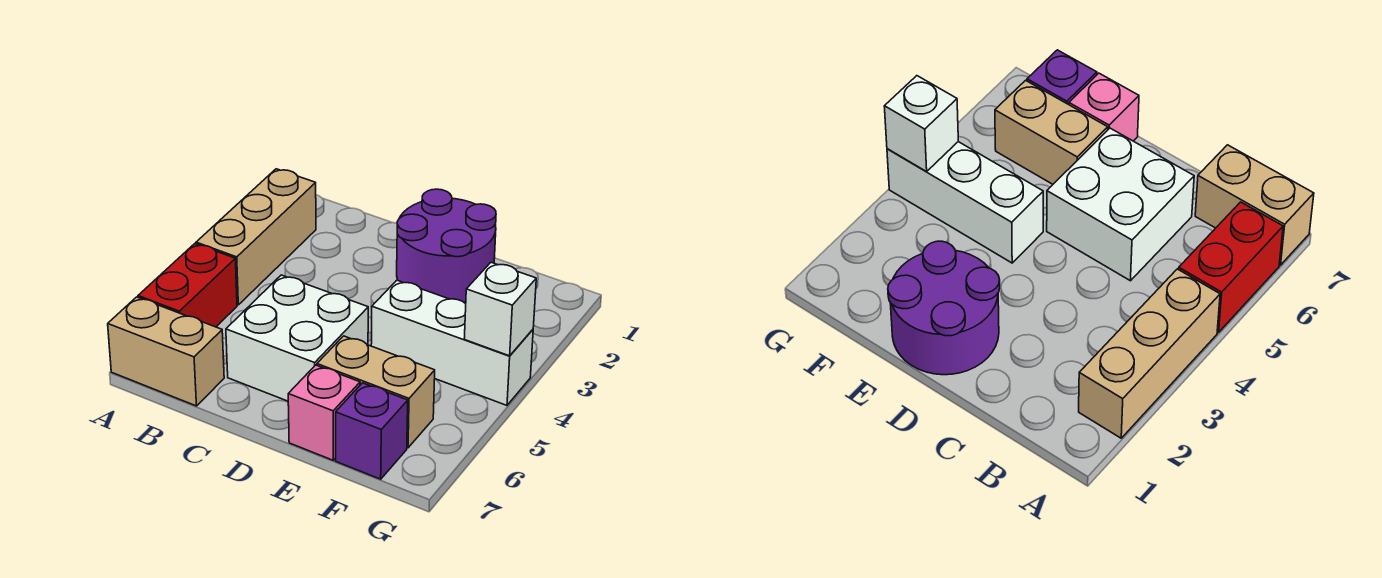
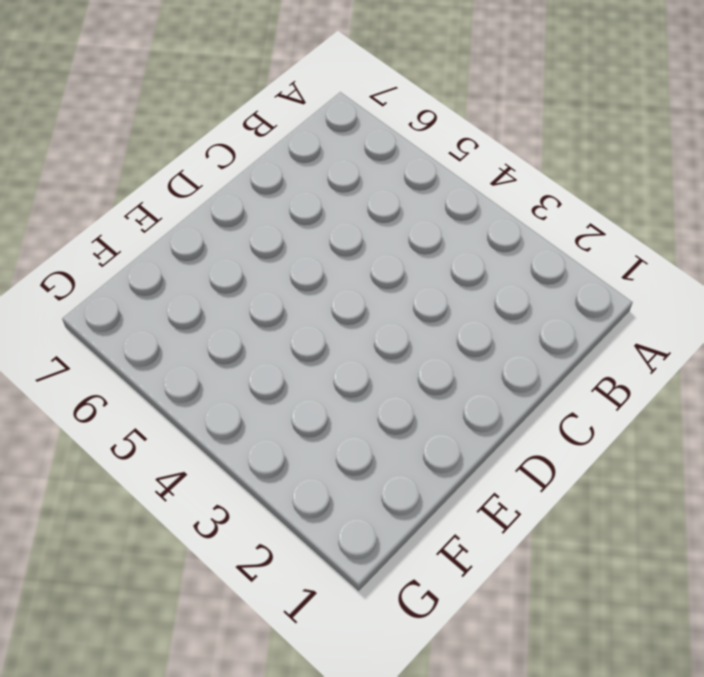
none -> tan brick A2:A4 level 1
none -> red brick A5:A6 level 1

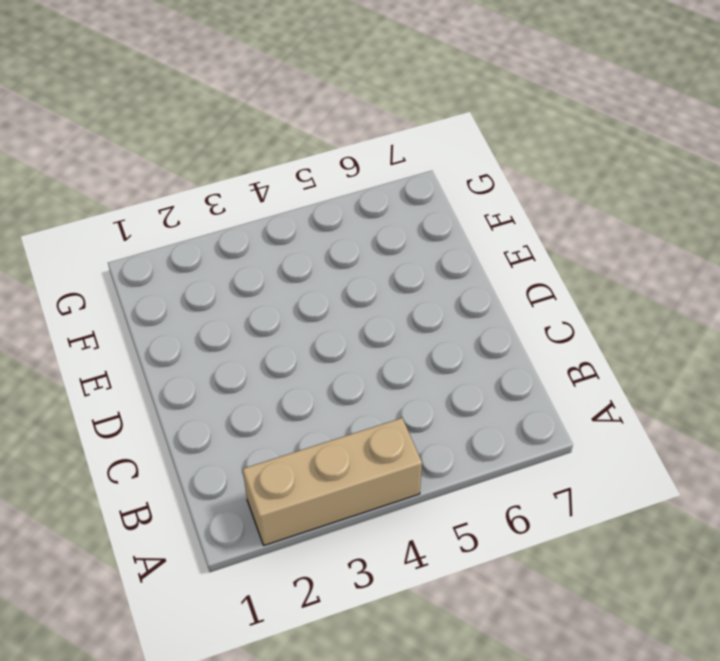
none -> red brick A5:A6 level 1
none -> tan brick A7:B7 level 1

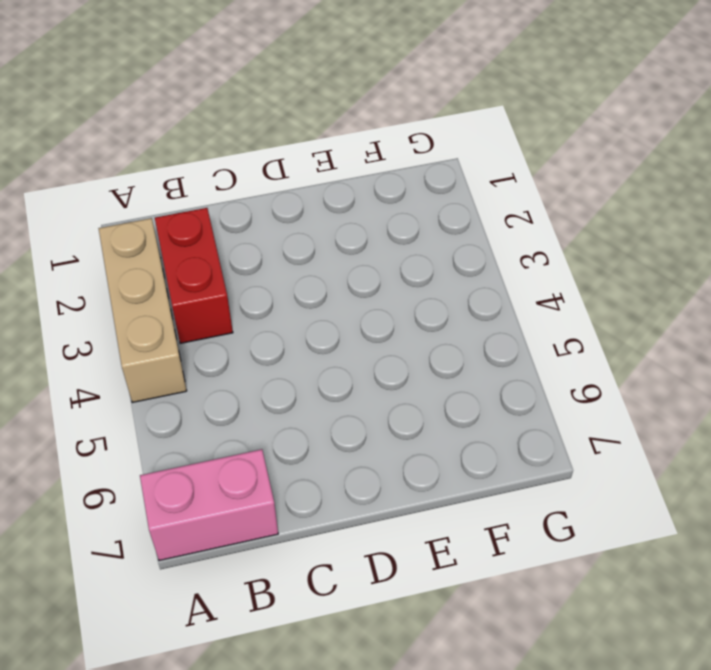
pink brick A7:B7 level 1 -> tan brick A7:B7 level 1
red brick B2:B3 level 1 -> red brick A5:A6 level 1
none -> white brick C5:D6 level 1
none -> purple round brick D1:E2 level 1

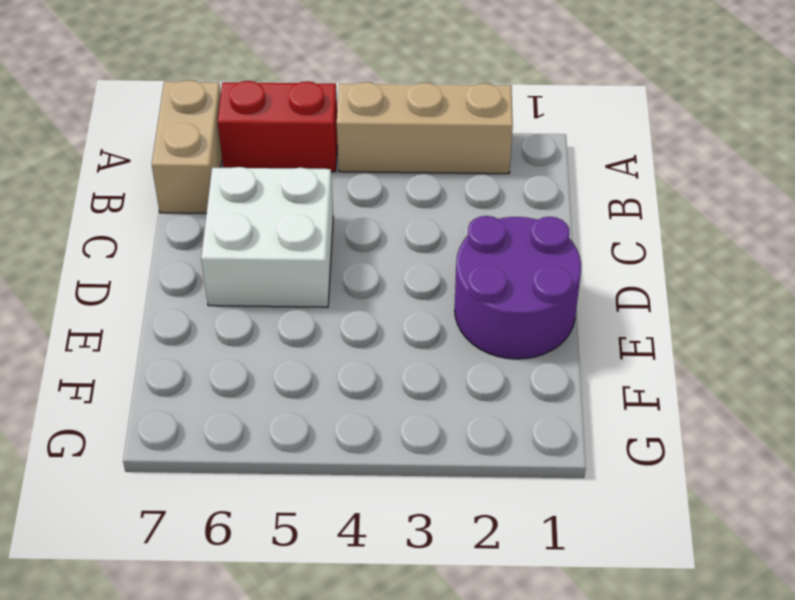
none -> white brick E4:G4 level 1
none -> tan brick E6:F6 level 1

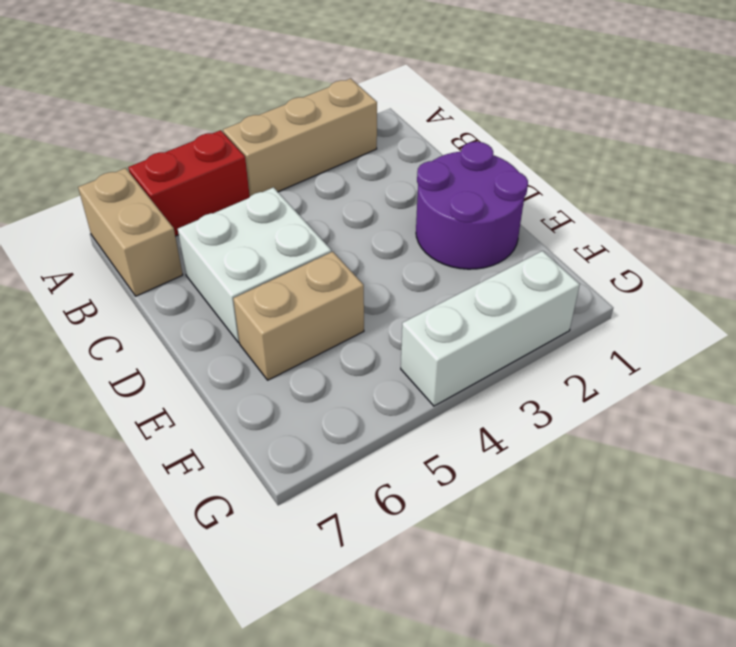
tan brick E5:E6 level 1 -> tan brick E6:F6 level 1
white brick G2:G4 level 1 -> white brick E4:G4 level 1
none -> pink brick E7 level 1
none -> purple brick F7 level 1

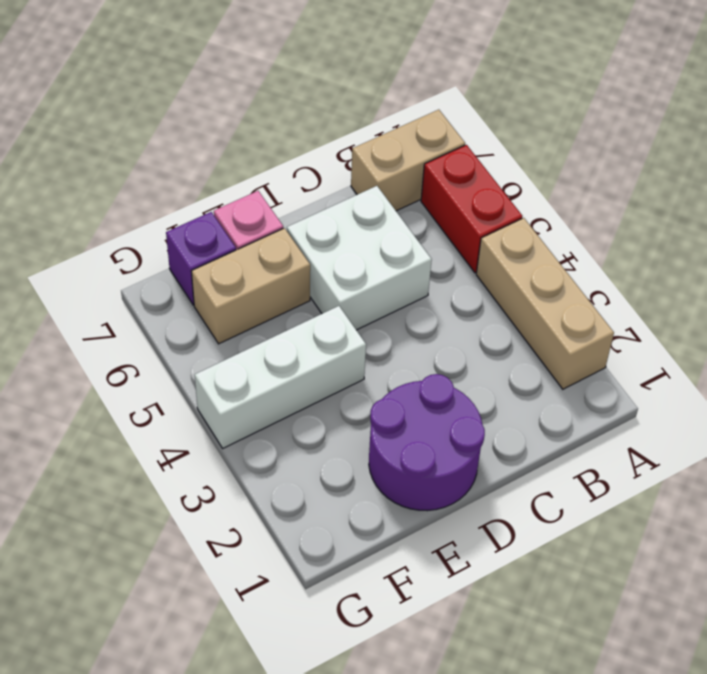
none -> white brick G4 level 2

